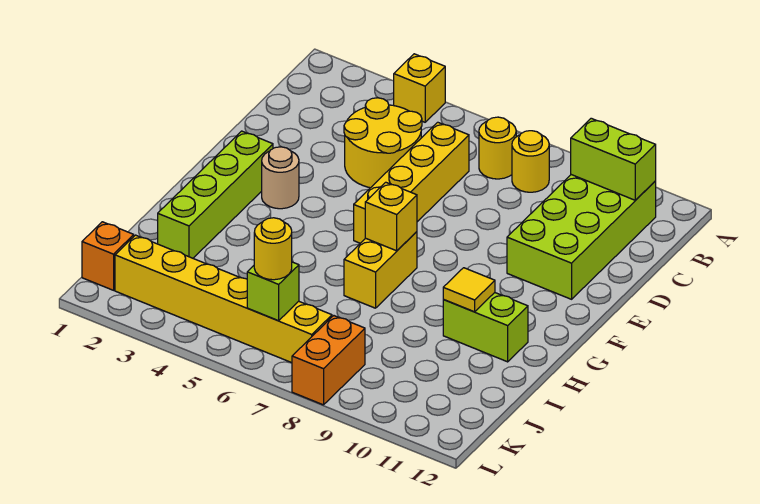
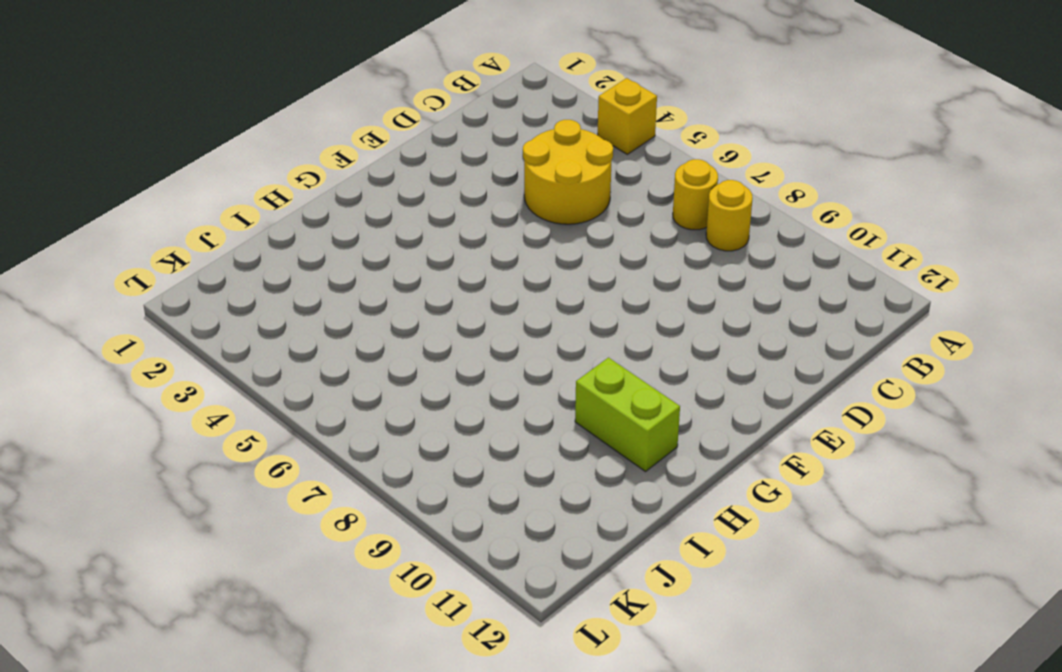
none -> lime brick B10:E11 level 1
none -> yellow brick C6:F6 level 1
none -> lime brick F2:I2 level 1

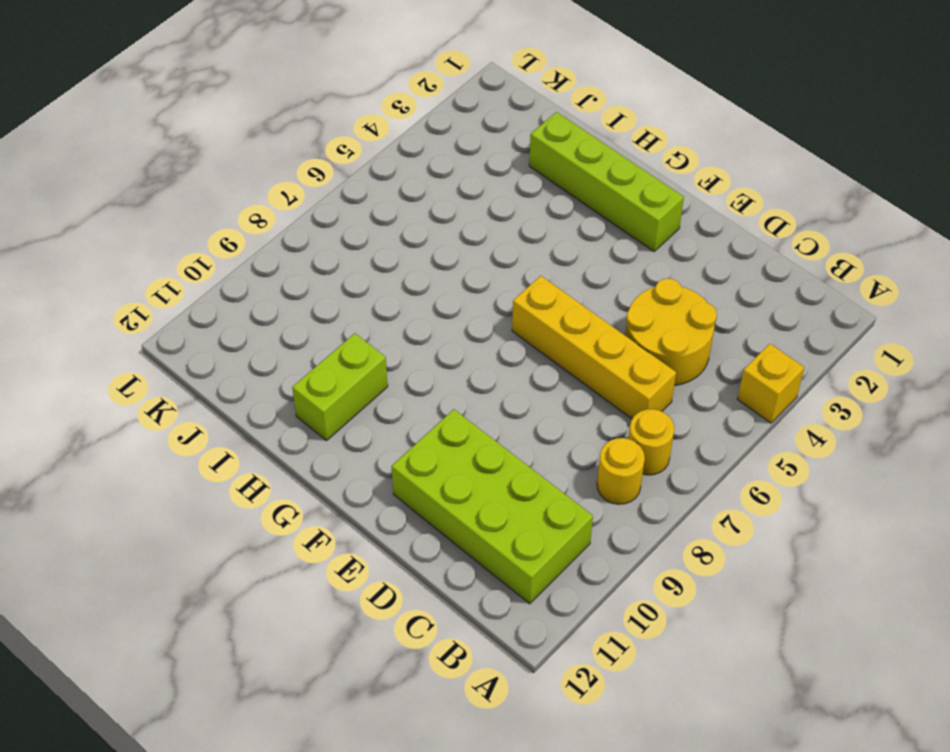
none -> tan round brick F3 level 1
none -> yellow brick G7:H7 level 1
none -> orange brick K1 level 1

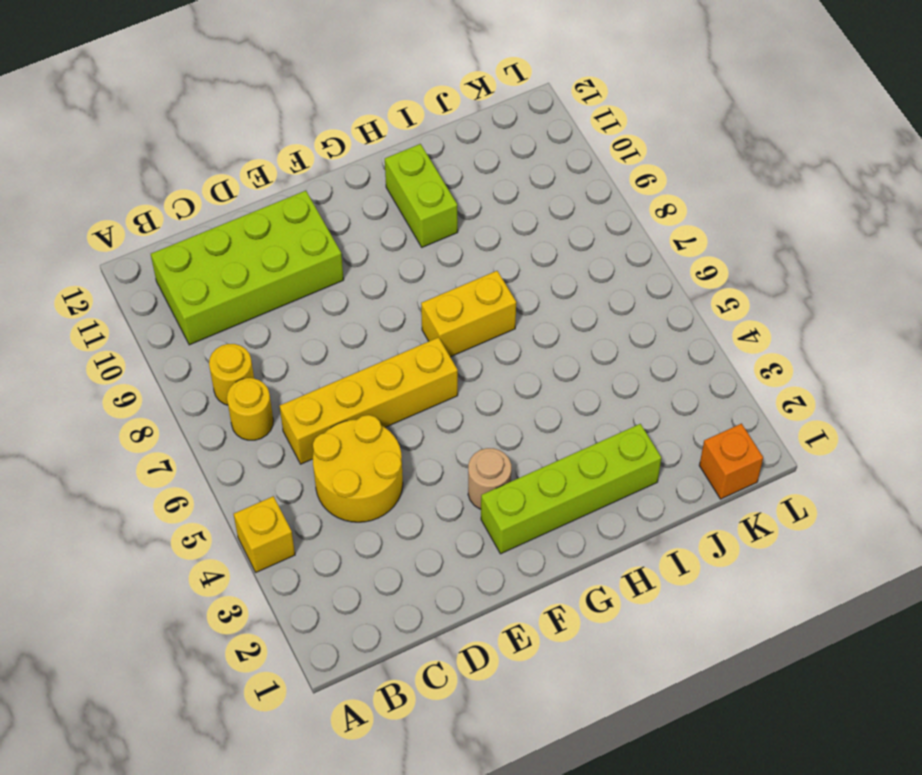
none -> yellow brick K2:K7 level 1
none -> orange brick K8:L8 level 1
none -> lime brick B10:B11 level 2

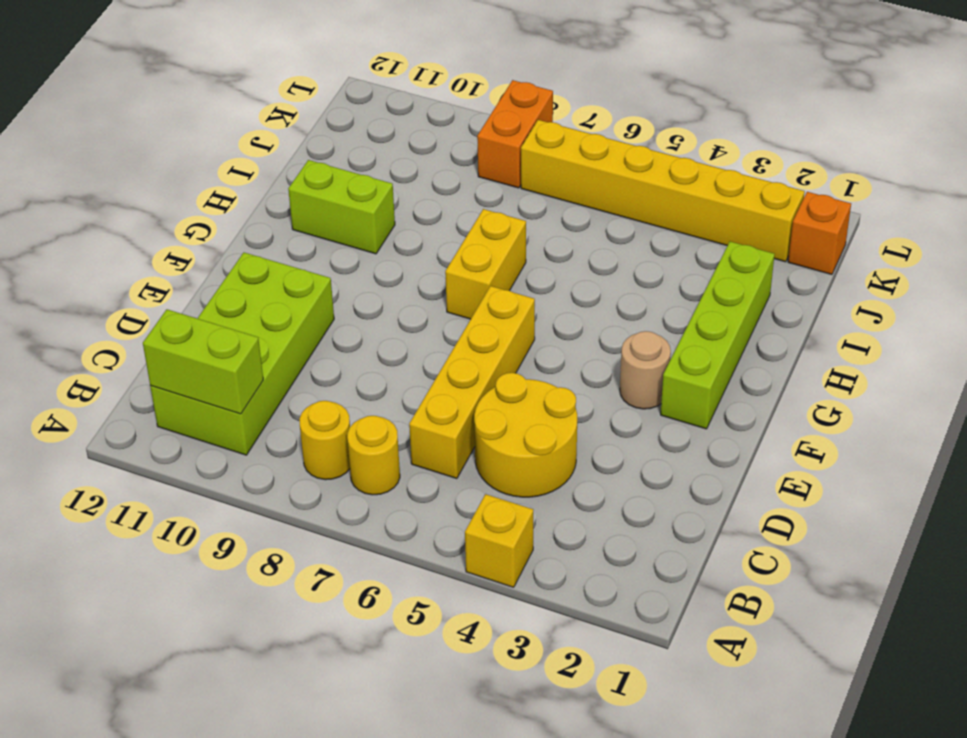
none -> yellow brick G7 level 2
none -> yellow tile H10 level 2
none -> lime brick K6 level 2

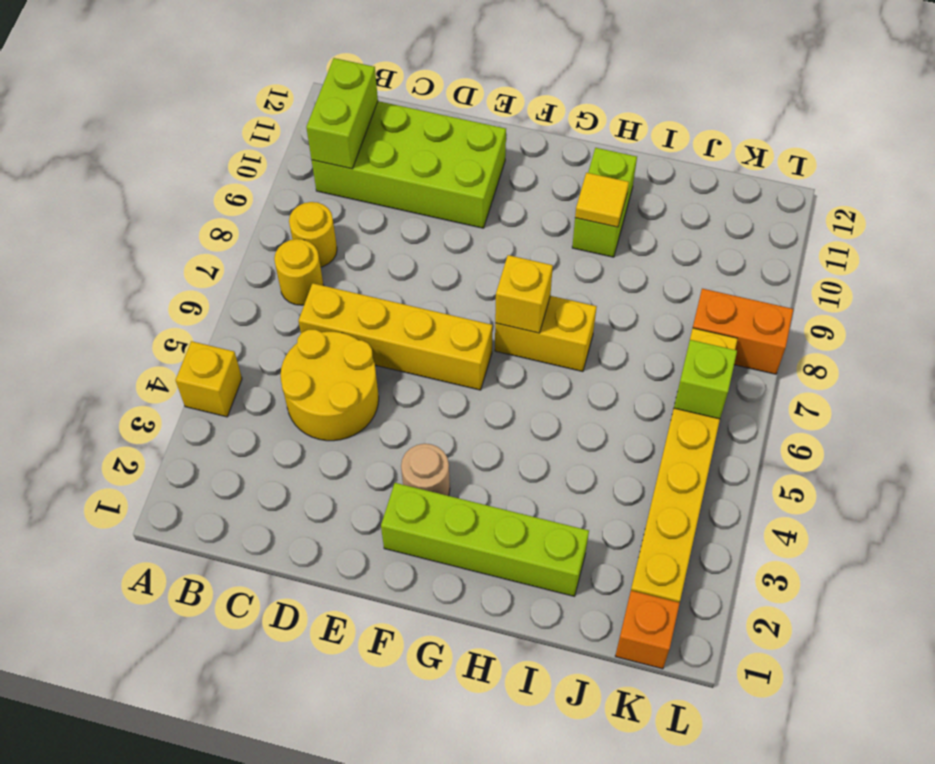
none -> yellow round brick K6 level 3

